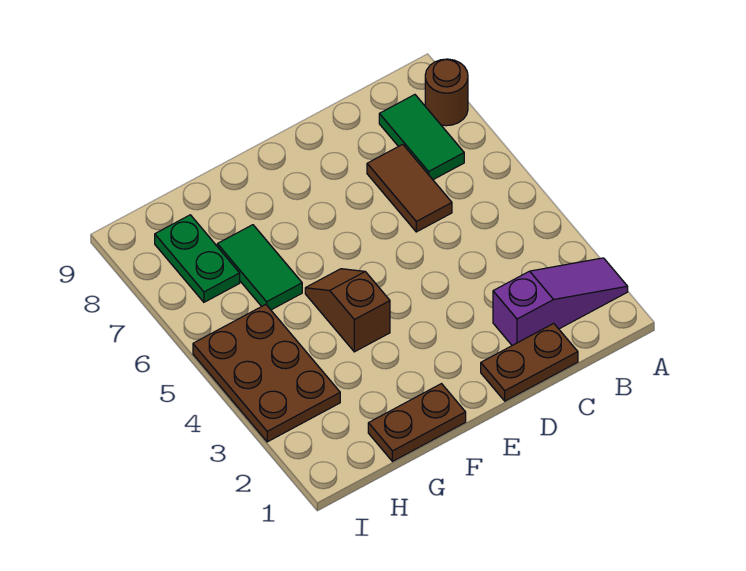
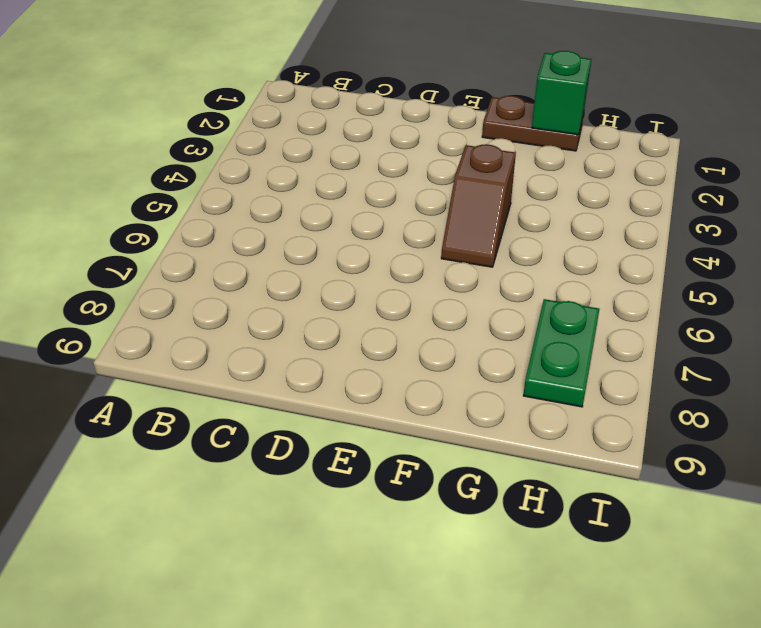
green brick G1 level 2 -> none
none -> purple slope A2:C2 level 1 top C
none -> brown round brick A8 level 1

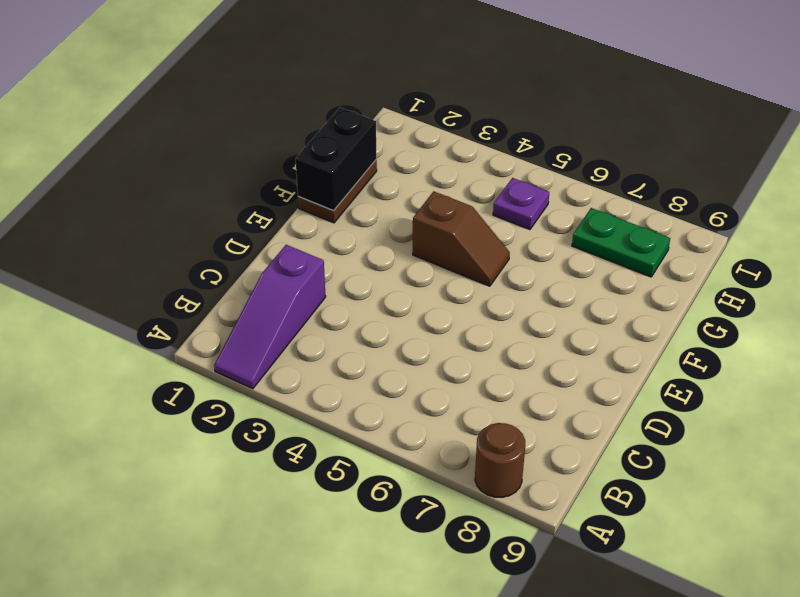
black brick F1:G1 level 2 -> none
purple plate H5 level 1 -> brown plate H3:I5 level 1
none -> green tile B7:B8 level 1
none -> brown plate C1:D1 level 1

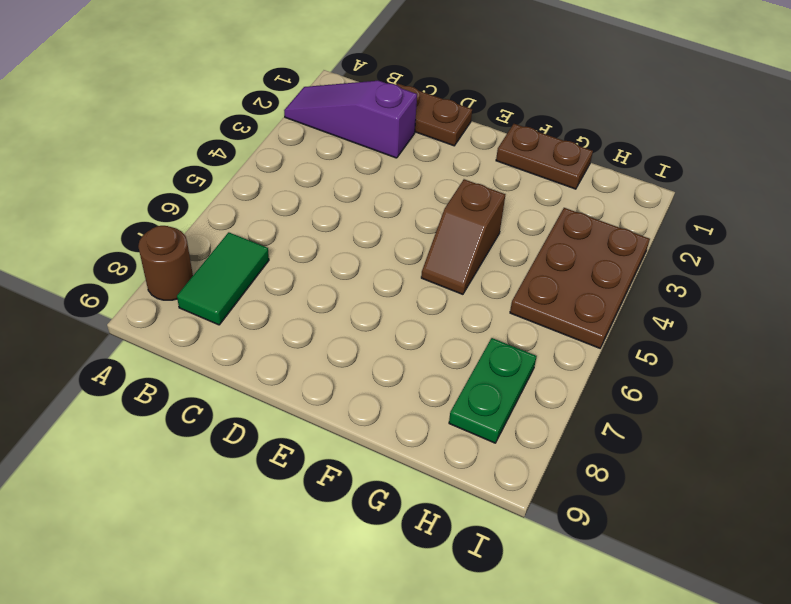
none -> brown tile C6:C7 level 1
none -> green tile G6:G7 level 1

